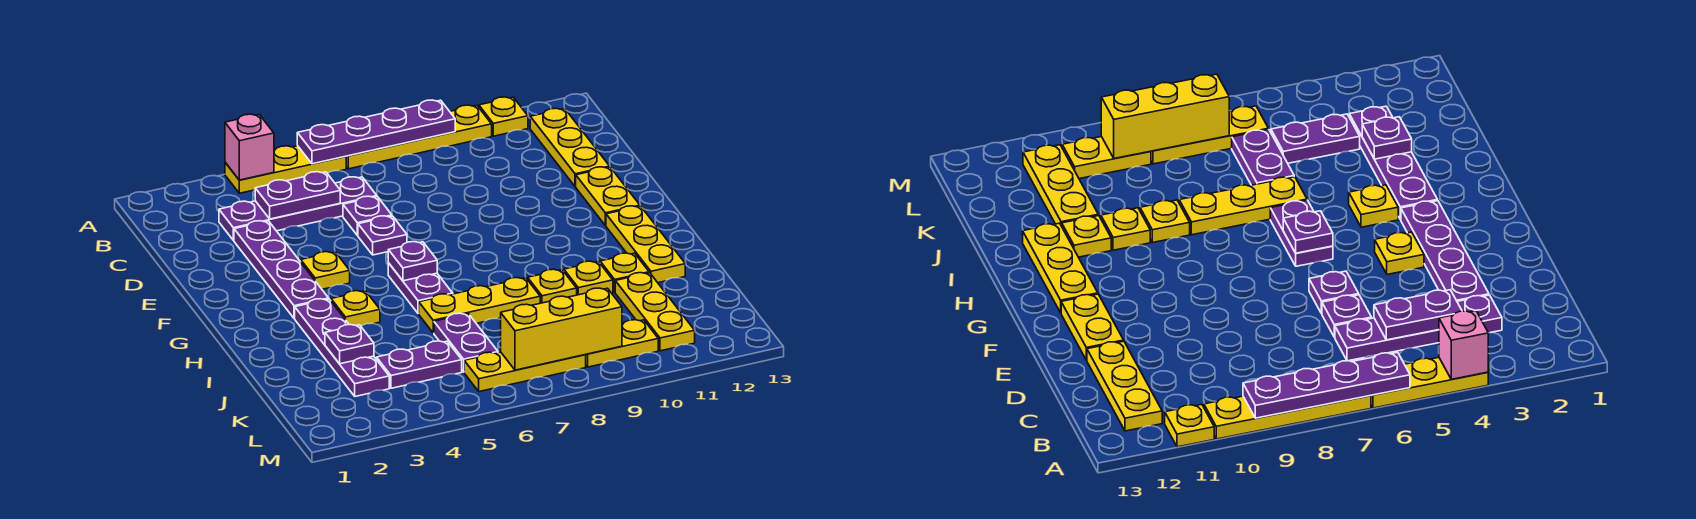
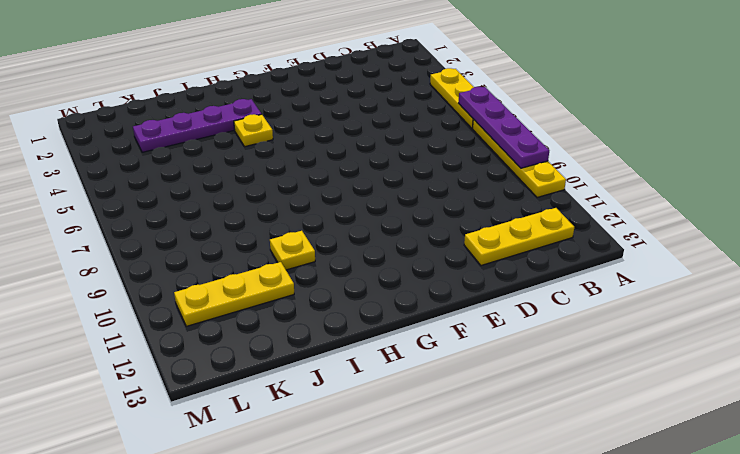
none -> yellow plate A11 level 1
none -> purple plate C3:C6 level 1
none -> purple plate D3:G3 level 1

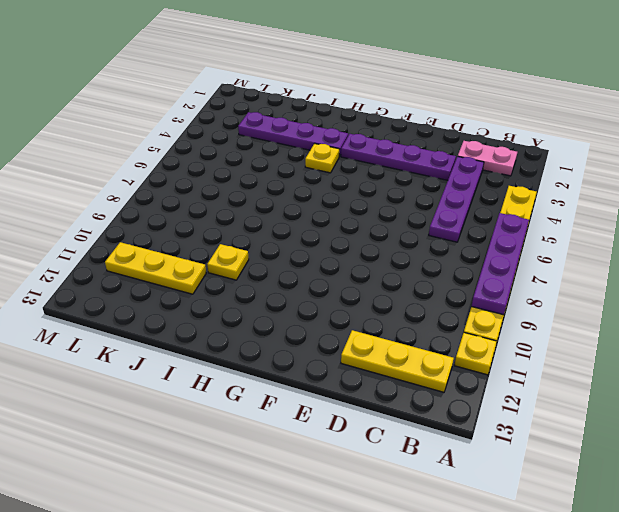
pink plate B2:C2 level 1 -> none
none -> purple plate D6 level 1
none -> purple plate E6 level 1
none -> yellow plate E12:F12 level 1

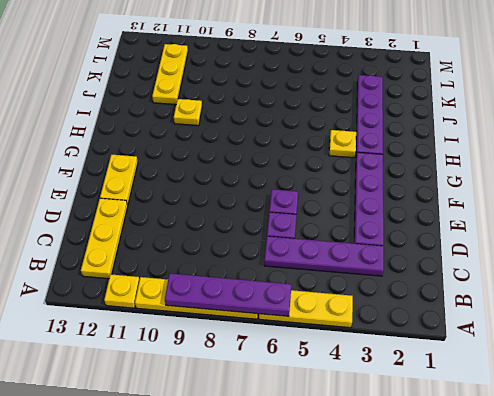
none -> yellow plate F4 level 1
none -> purple plate G6:H6 level 1
none -> yellow plate G12:I12 level 1

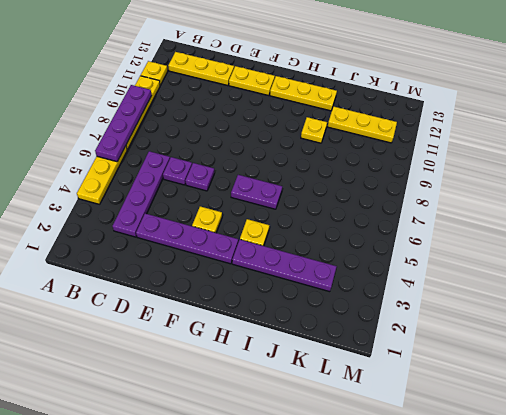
none -> yellow plate I6:I8 level 1
none -> yellow plate I9 level 1
none -> yellow plate I11 level 1

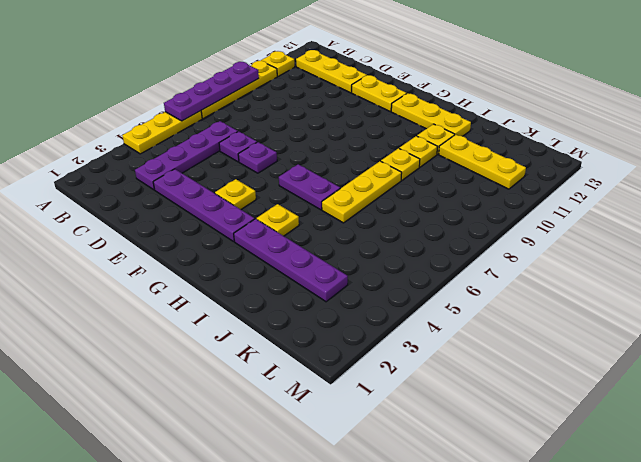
none -> purple plate J6:K6 level 1
none -> purple plate K4:K5 level 1
none -> yellow plate L6:L8 level 1

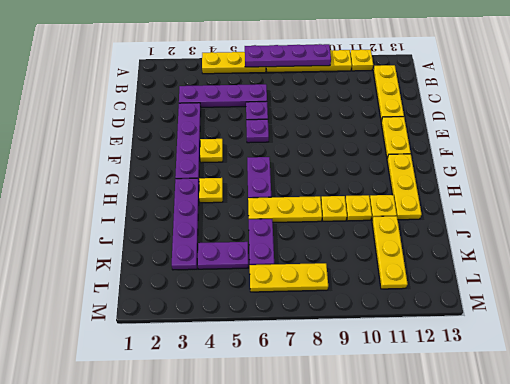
none -> yellow plate L9:L10 level 1
none -> pink brick A4 level 2
none -> purple plate C4:C5 level 2

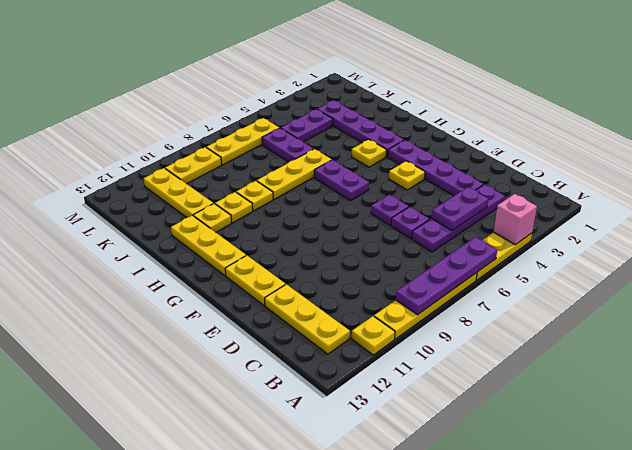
none -> purple plate G6 level 2
none -> purple plate J3 level 2
none -> yellow brick L7:L9 level 2

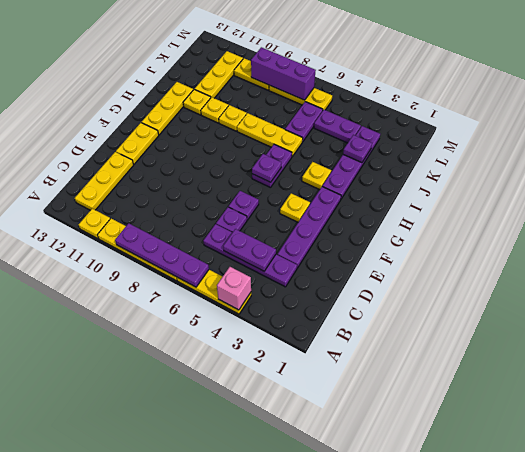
purple brick L7:L9 level 2 -> yellow brick L7:L9 level 2

